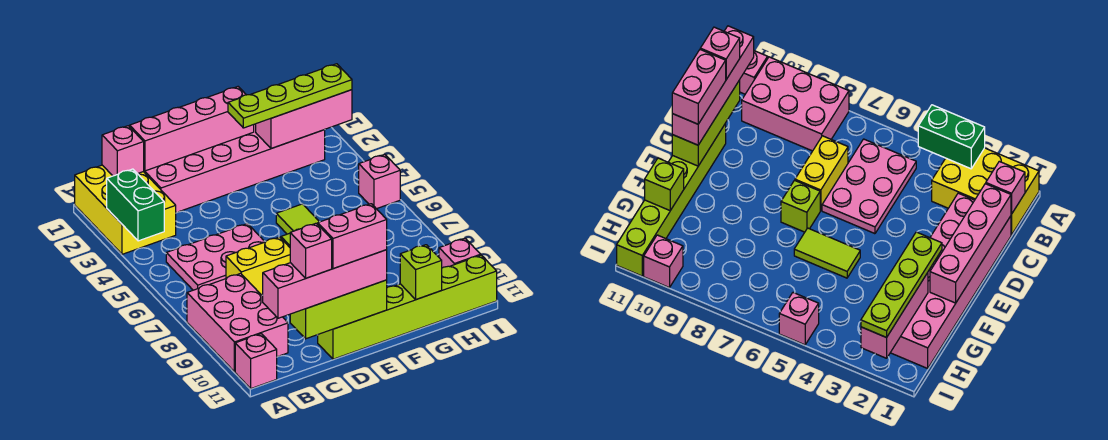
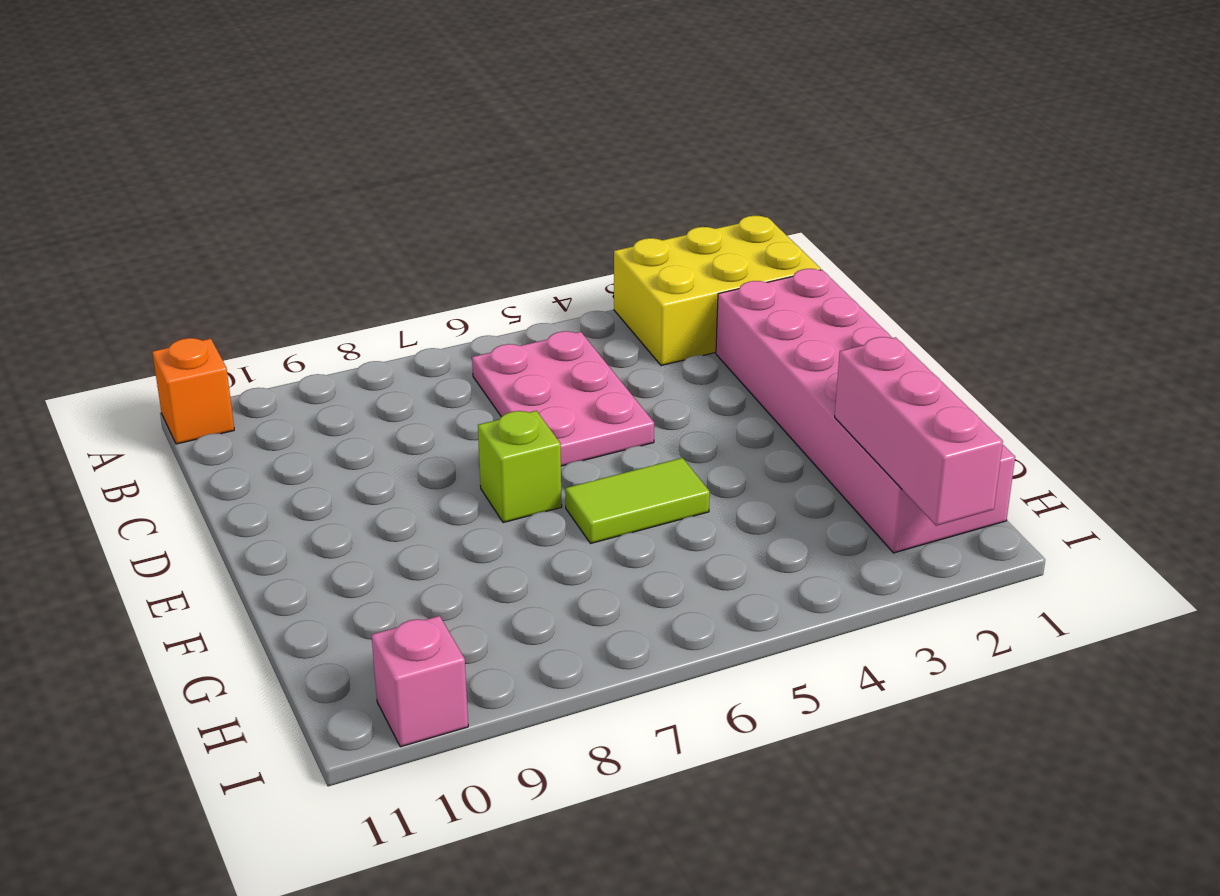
orange brick A11 level 1 -> pink brick A11 level 1
none -> pink brick A8:B10 level 1
none -> yellow brick C7:D7 level 1
none -> lime brick D11:I11 level 1

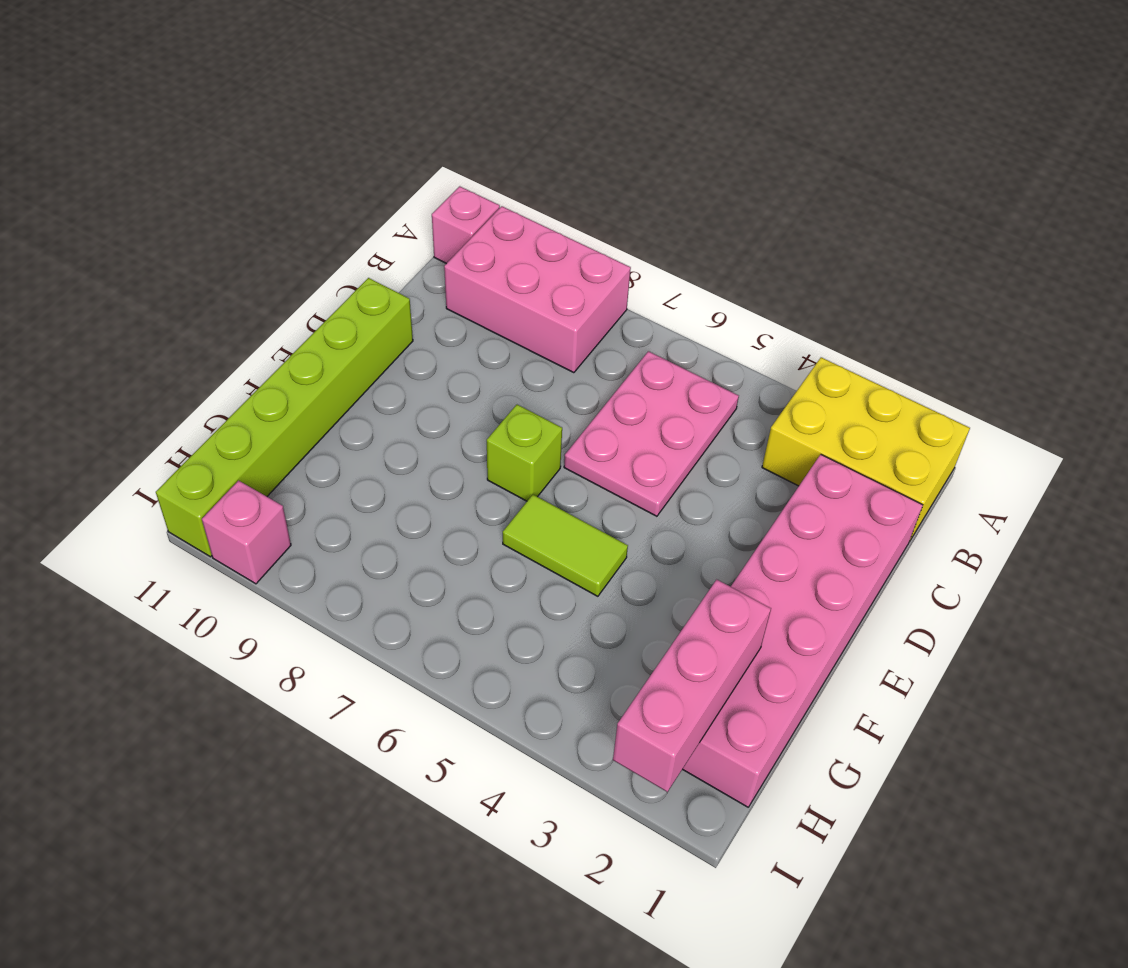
none -> yellow brick C7:D7 level 1
none -> pink brick I5 level 1
none -> green brick A3:A4 level 2

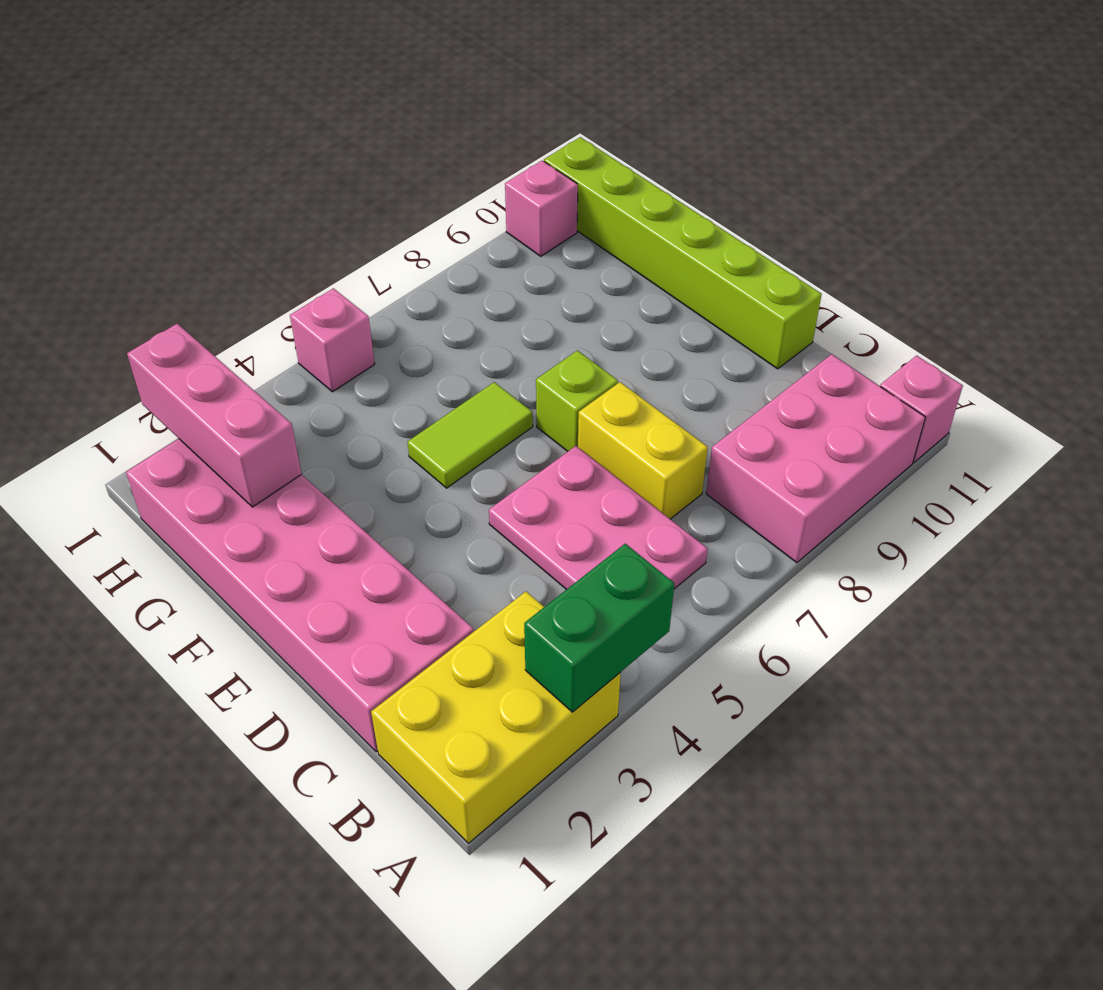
none -> pink brick B1 level 2
none -> pink brick C1:F1 level 2
none -> lime brick C11:E11 level 2

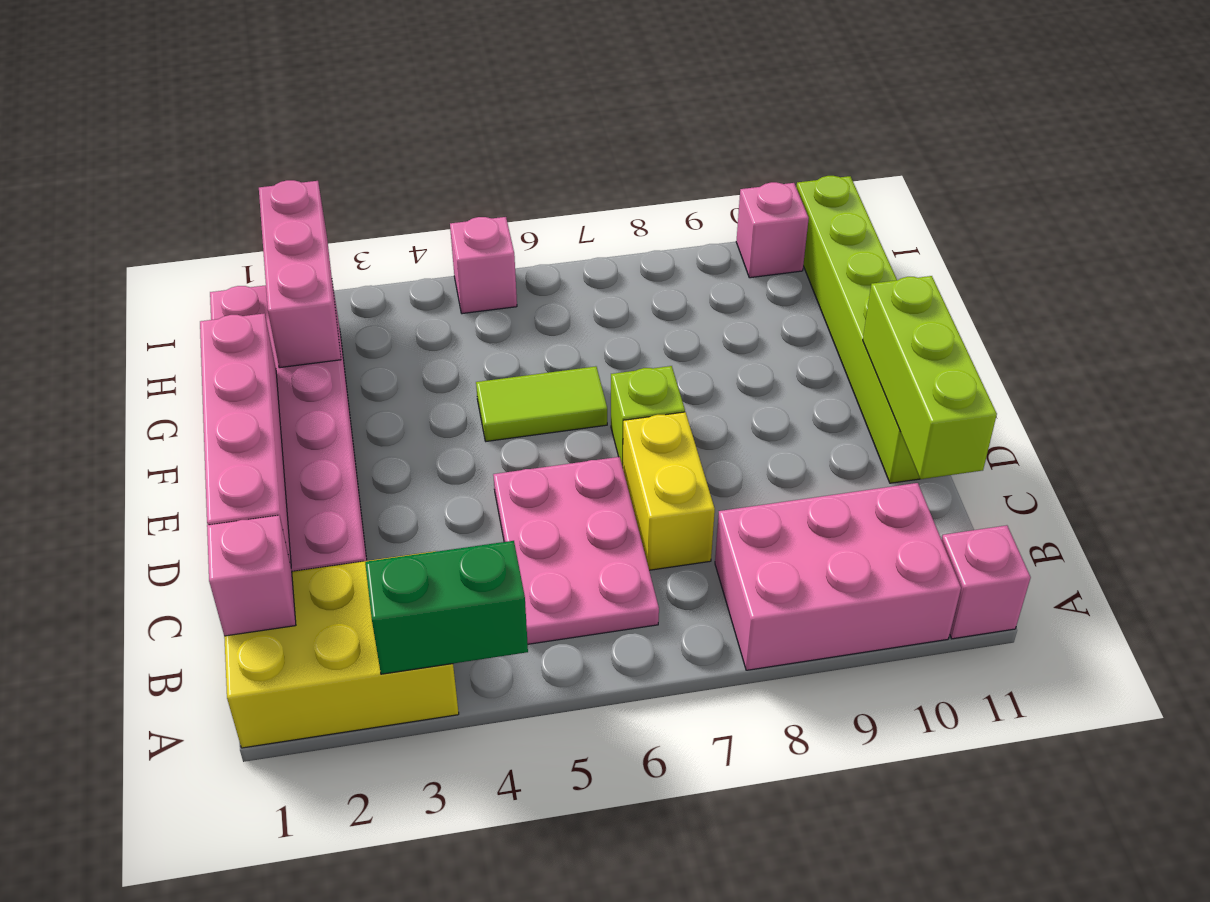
none -> lime brick G11 level 2
none -> pink brick B11:E11 level 3
none -> lime plate F2:I2 level 3

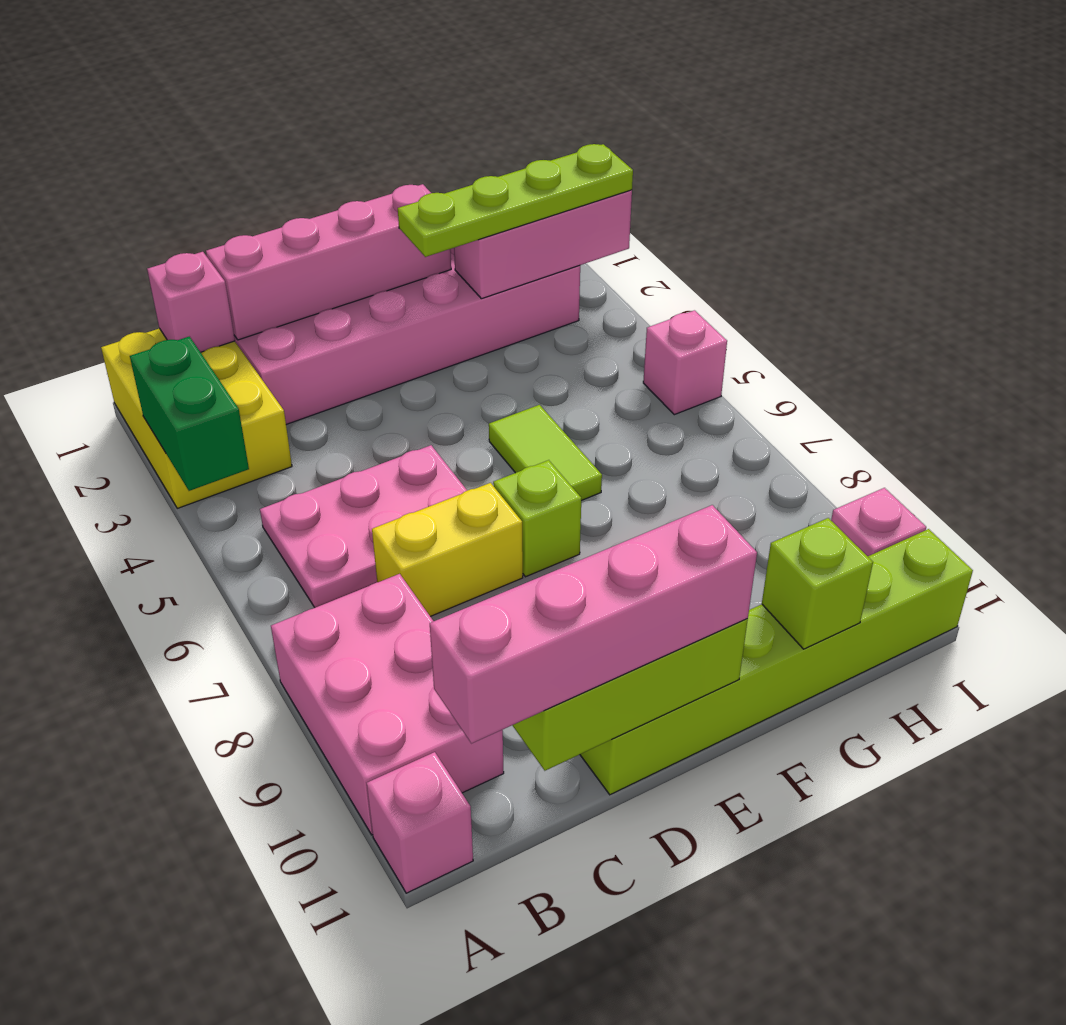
none -> pink brick C11 level 4
none -> pink brick D11:E11 level 4

